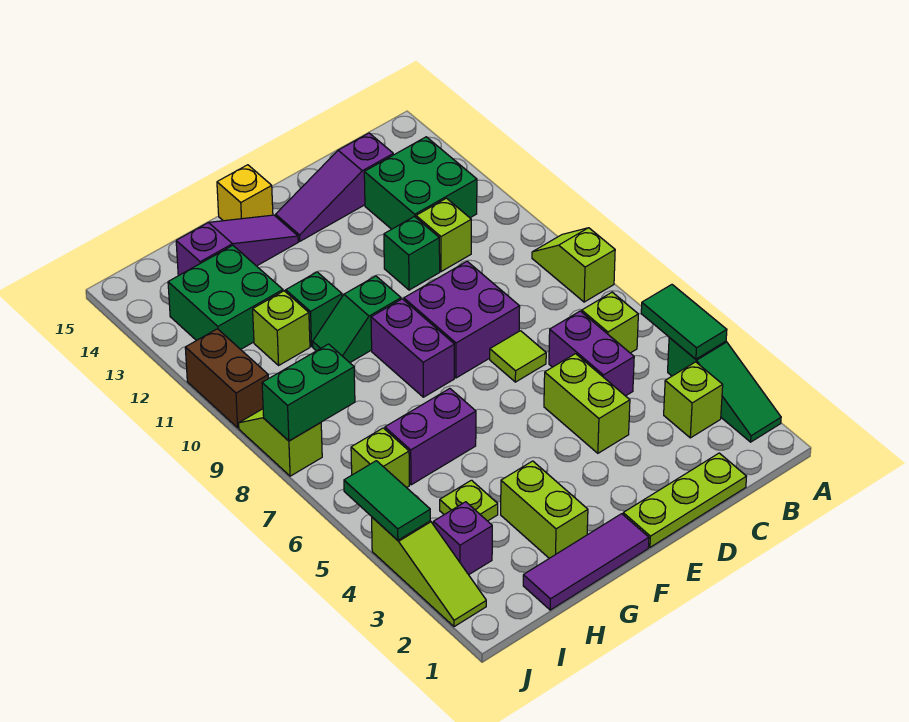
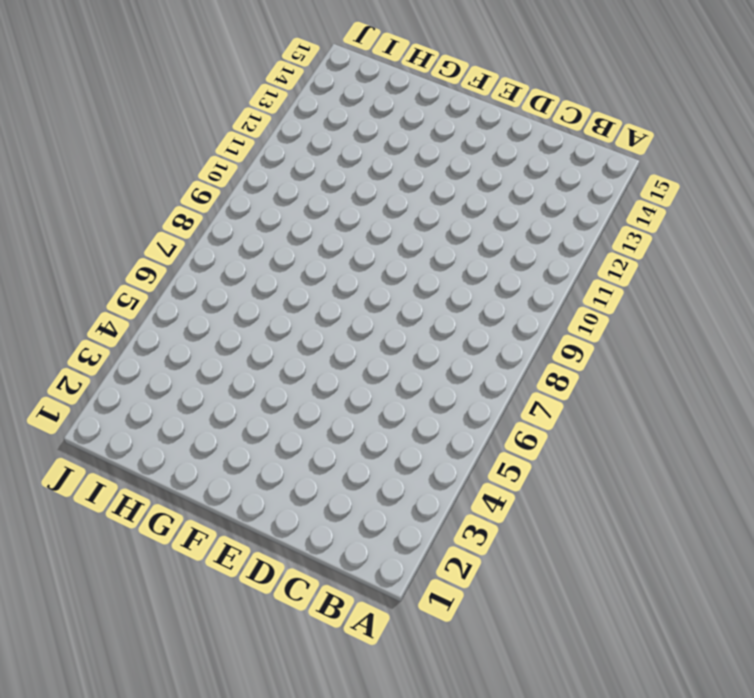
none -> green slope A2:A4 level 1 top 4
none -> lime slope A8:A9 level 1 top 8
none -> lime brick B3 level 1
none -> lime brick B6 level 1

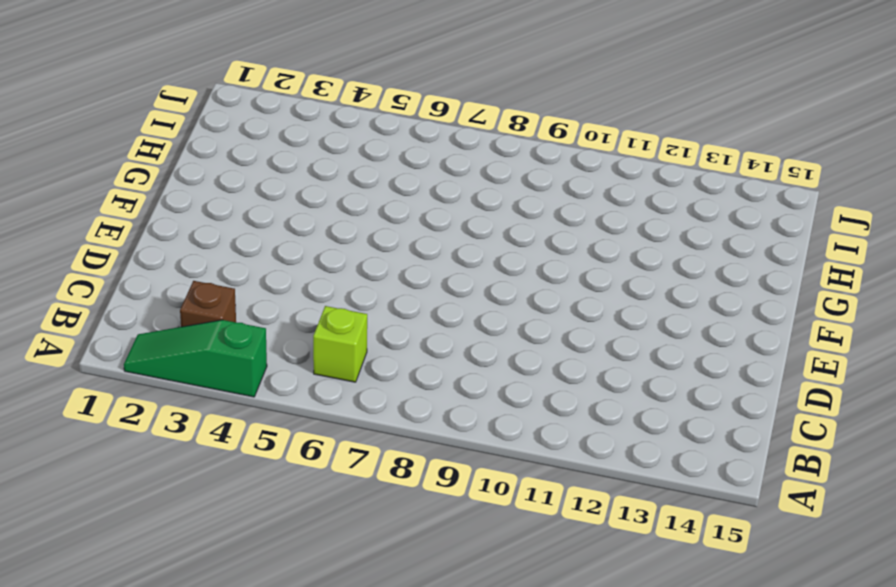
brown brick B3 level 1 -> lime brick B3 level 1
none -> lime slope A8:A9 level 1 top 8
none -> green brick B12:C13 level 1
none -> lime plate C1:E1 level 1
none -> purple brick C5:C6 level 1

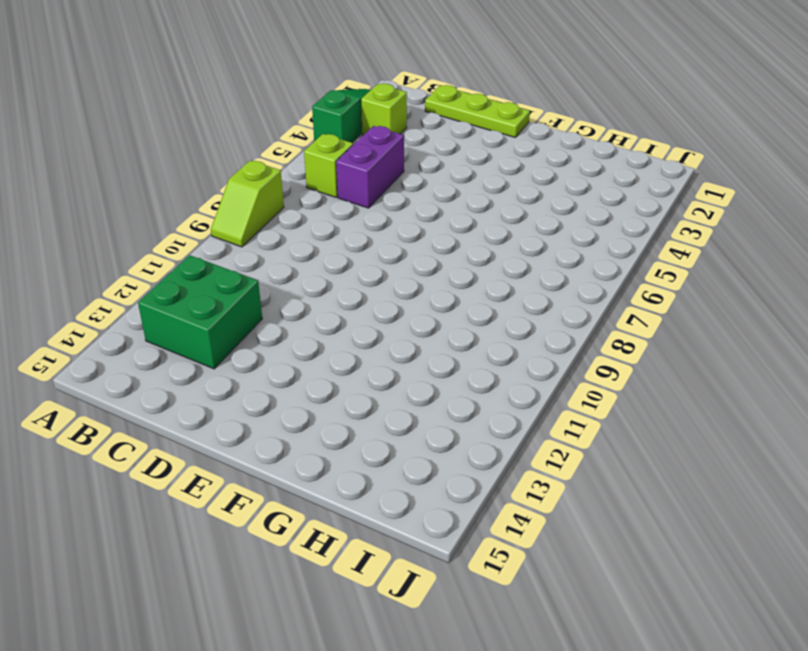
none -> lime brick C11 level 1
none -> purple slope C14:E14 level 1 top C
none -> lime brick D4:D5 level 1
none -> lime tile D7 level 1

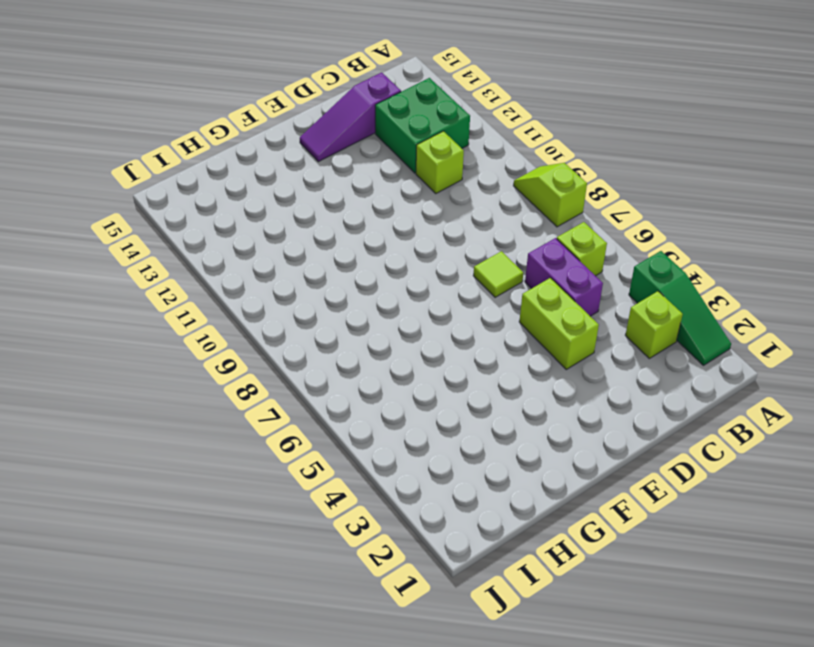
none -> lime plate C1:E1 level 1
none -> purple brick D8:E9 level 1
none -> green brick D11 level 1
none -> purple tile F1:H1 level 1

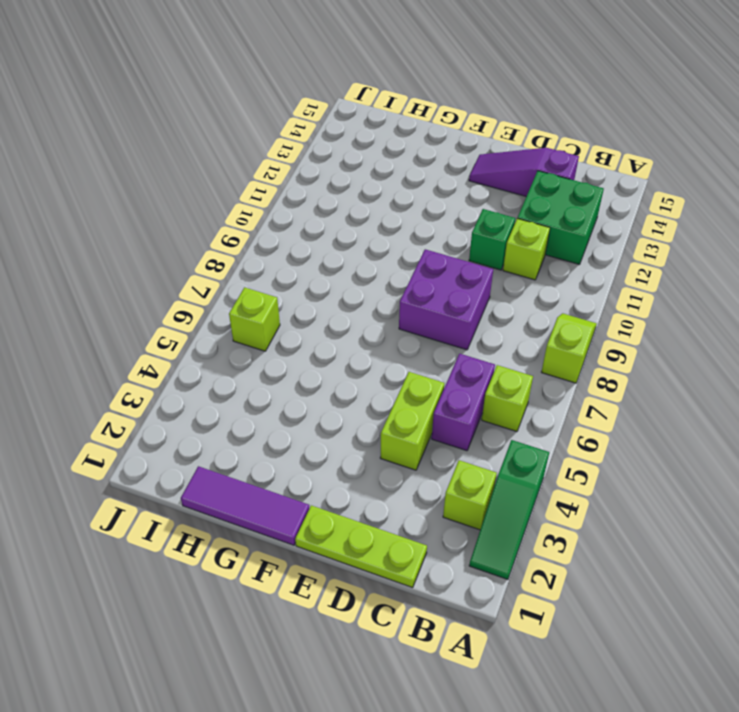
none -> lime tile D7 level 1
none -> purple brick F8:F9 level 1
none -> green slope F10:G10 level 1 top F
none -> purple slope F14:H14 level 1 top H

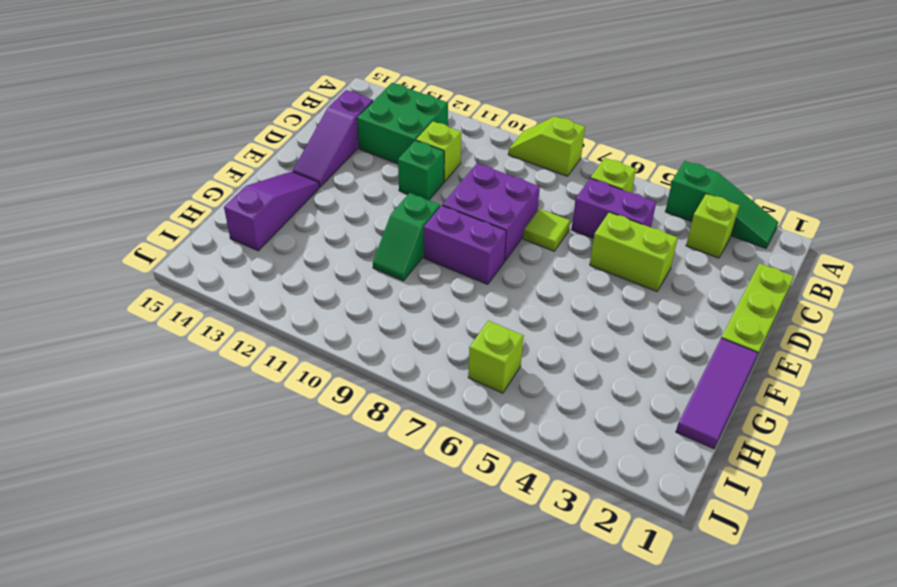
none -> yellow brick F15 level 1
none -> lime brick G2:G3 level 1
none -> purple brick G6:H6 level 1
none -> green brick G11 level 1

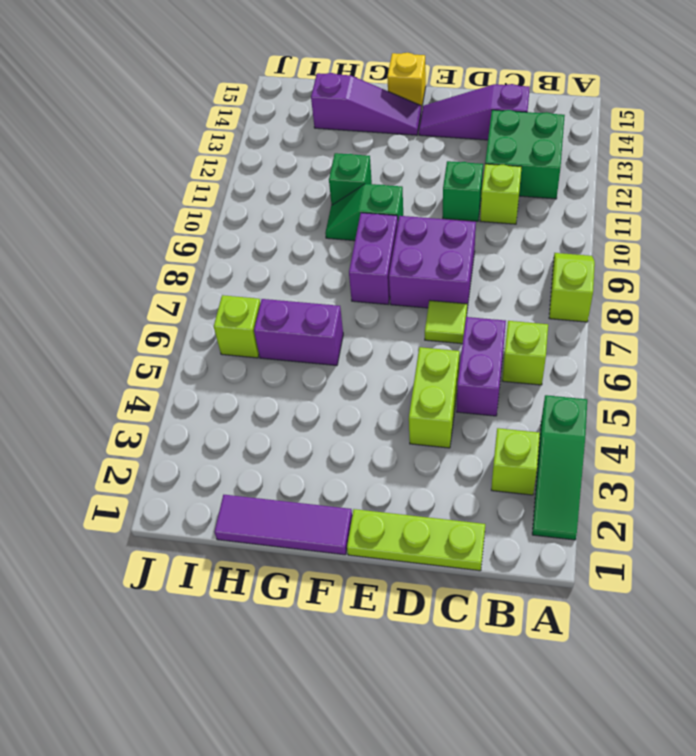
none -> lime brick G2:G3 level 1
none -> lime plate H4 level 1
none -> lime brick H11 level 1
none -> green brick H12:I13 level 1

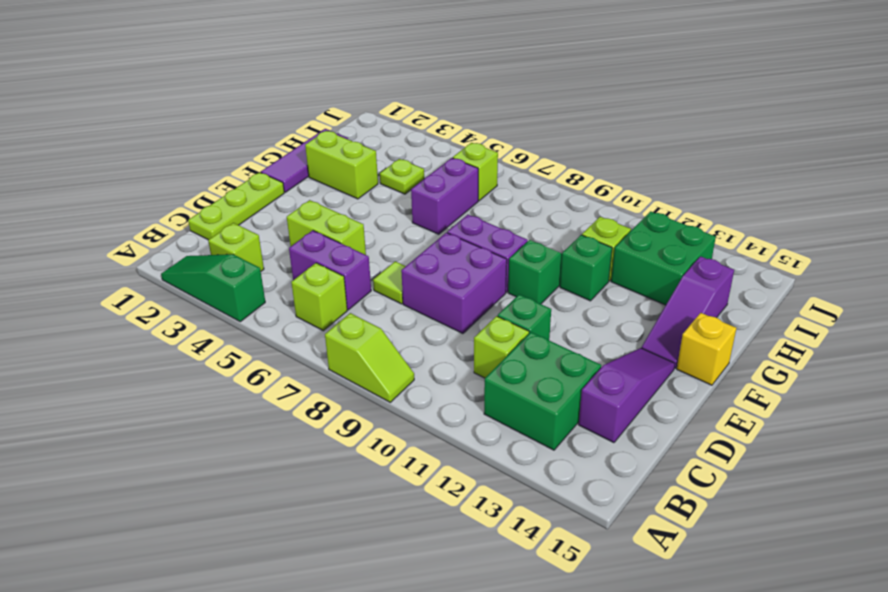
none -> purple brick I3 level 1
none -> lime slope J2:J4 level 1 top 4
none -> lime slope J8:J9 level 1 top 8
none -> brown brick J10:J11 level 1

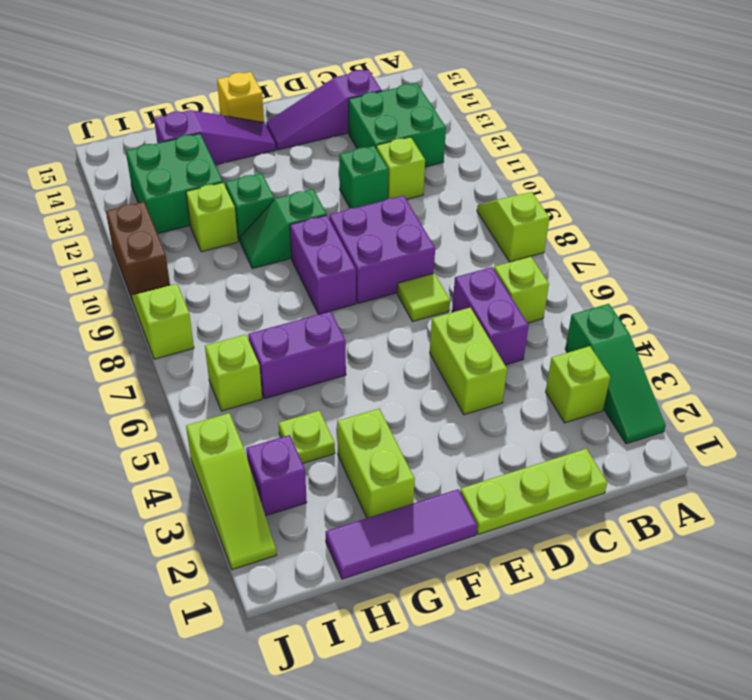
none -> green tile A4:A5 level 2
none -> green brick I8:J8 level 2
none -> green tile J4:J5 level 2

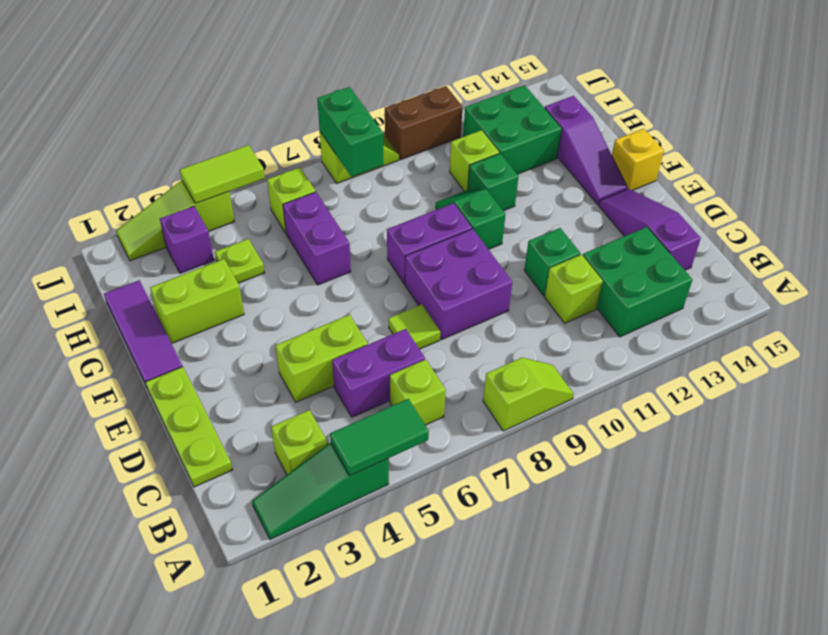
lime tile J4:J5 level 2 -> green tile J4:J5 level 2

